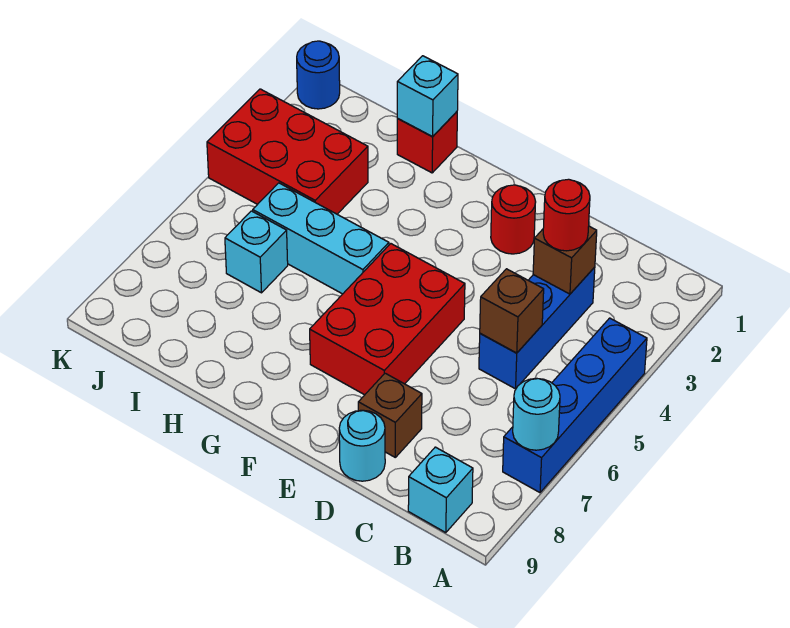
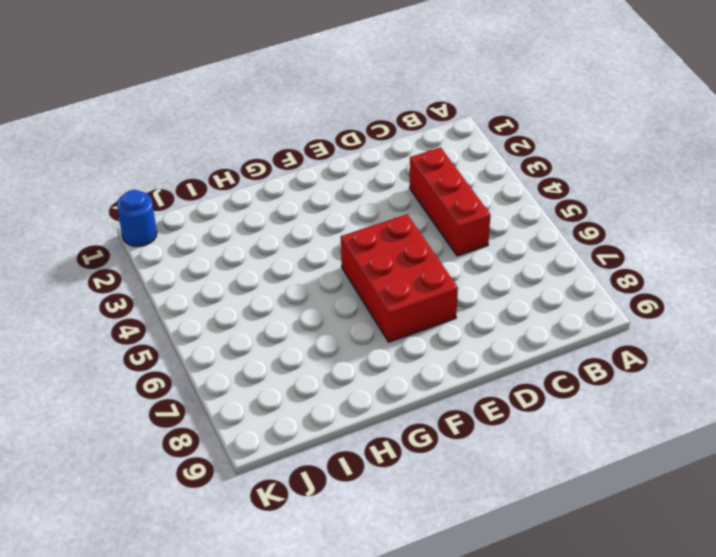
red brick C3:C5 level 1 -> blue brick C3:C5 level 1
none -> blue brick A4:A7 level 1
none -> cyan brick B9 level 1
none -> brown brick D8 level 1

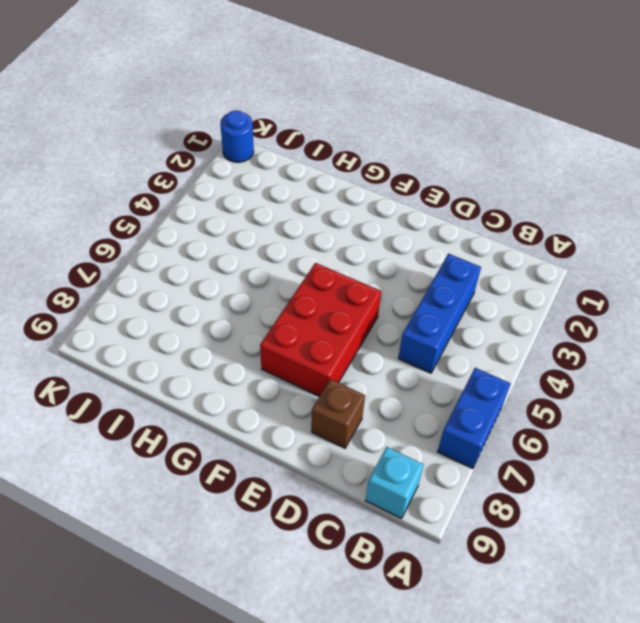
blue brick A6:A7 level 1 -> blue brick A4:A7 level 1
none -> cyan round brick D9 level 1
none -> red round brick E2 level 1
none -> cyan brick G5:I5 level 1

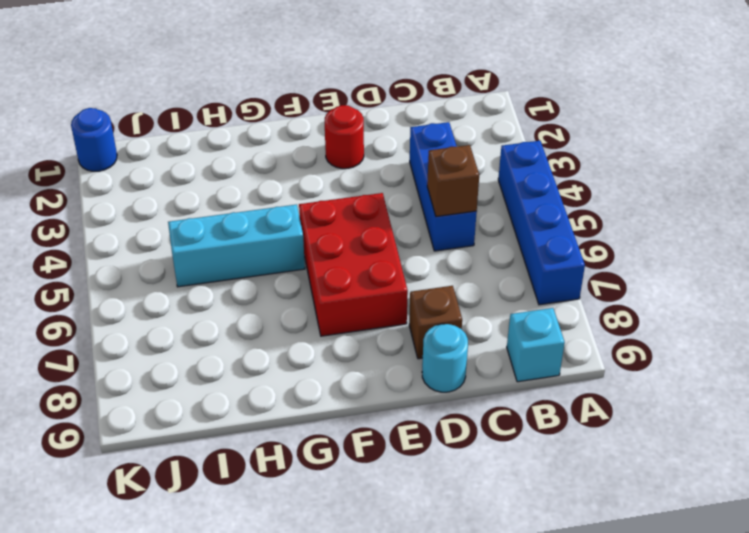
none -> red brick H1 level 1
none -> red brick I3:K4 level 1
none -> cyan brick I6 level 1

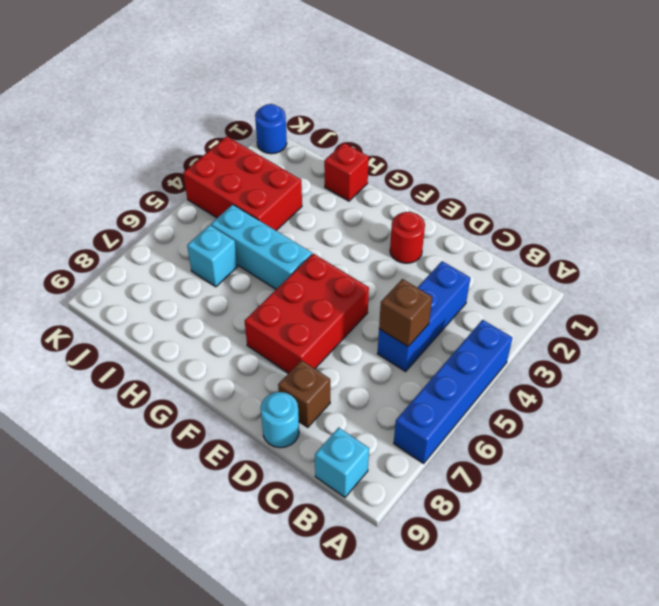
none -> cyan round brick A7 level 2
none -> brown brick C3 level 2
none -> cyan brick H1 level 2

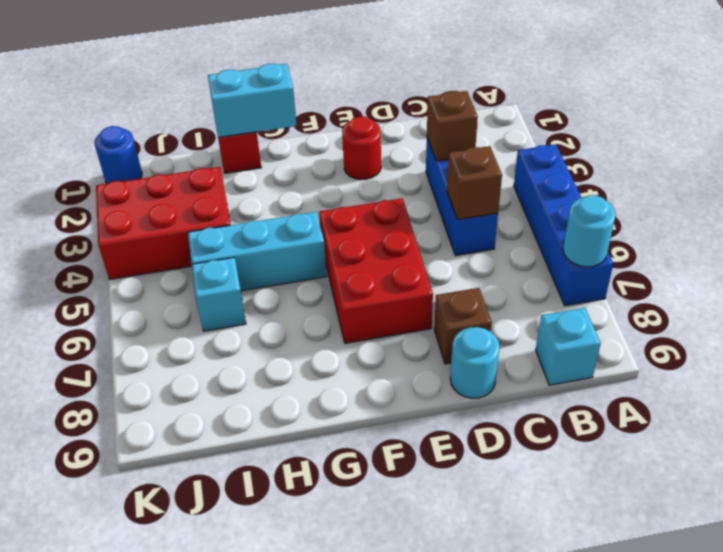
cyan brick G1:H1 level 2 -> cyan brick H1 level 2
none -> red round brick C3 level 3

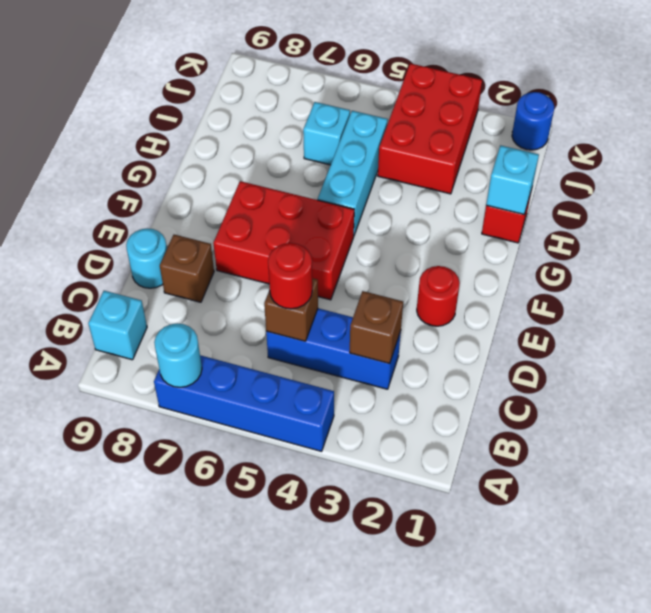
red round brick C5 level 3 -> red round brick C3 level 3

